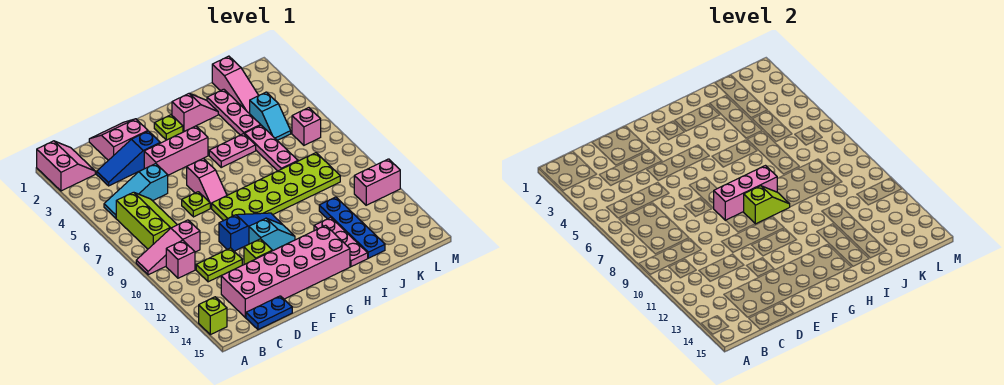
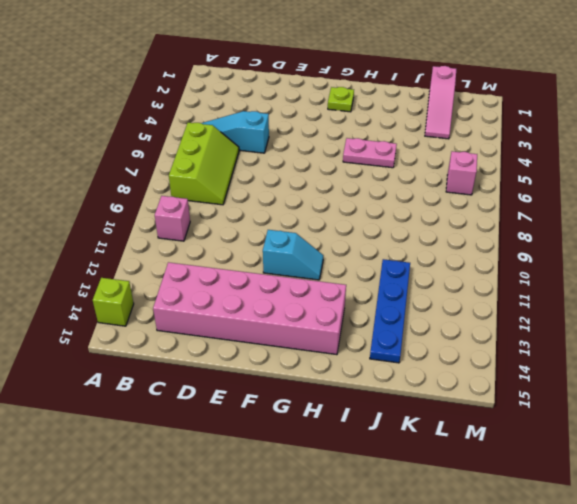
none -> pink slope A1:B2 level 1 top A
none -> pink slope A9:C9 level 1 top C
none -> blue slope C3:E3 level 1 top E
none -> lime plate C11:D11 level 1

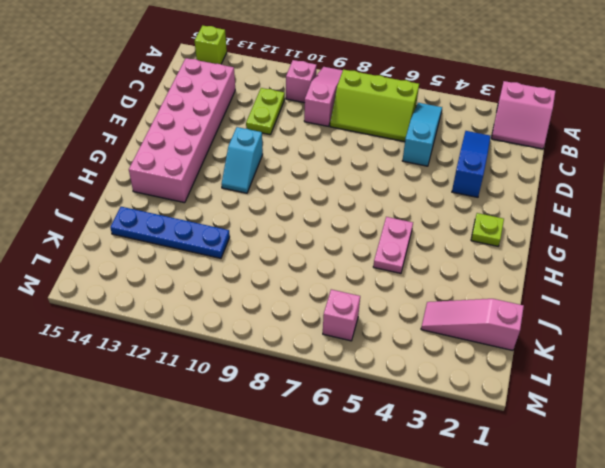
none -> blue plate C15:D15 level 1
none -> pink slope D1:E2 level 1 top 2
none -> pink brick E4:G4 level 1
none -> lime plate E7 level 1

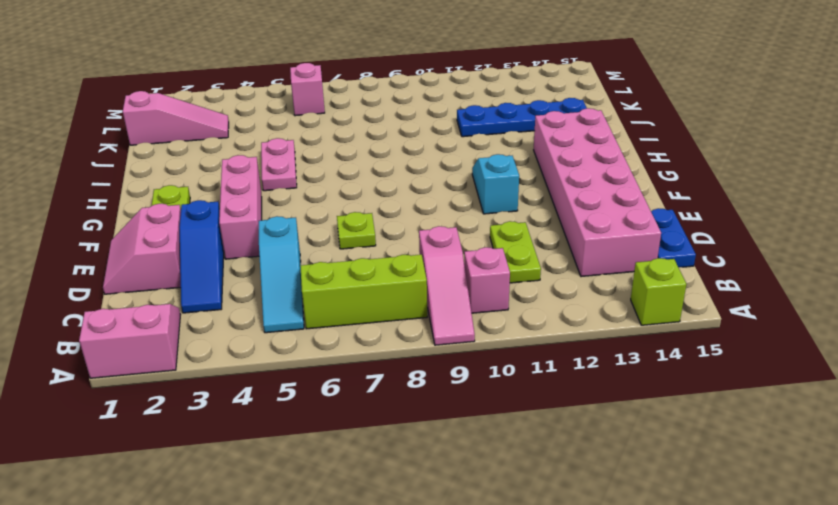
none -> blue slope E10:G10 level 1 top E
none -> lime brick E12 level 1
none -> pink slope F6:F7 level 1 top 6
none -> lime plate F8:K9 level 1

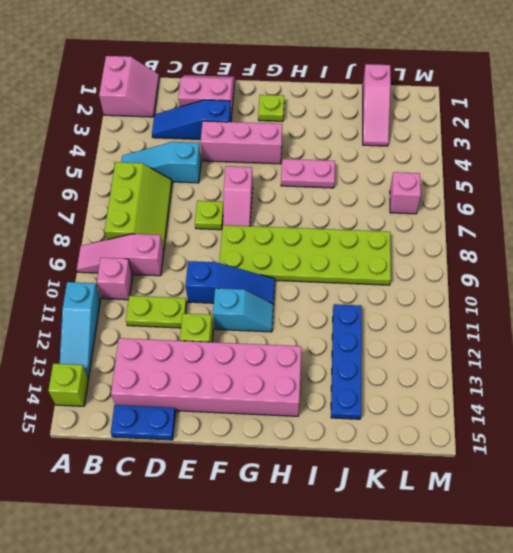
cyan slope A11:A13 level 1 top 11 -> none
none -> pink slope H2:I2 level 1 top H
none -> pink plate I12:I14 level 1
none -> pink plate J2:J4 level 1
none -> pink plate J5:J7 level 1

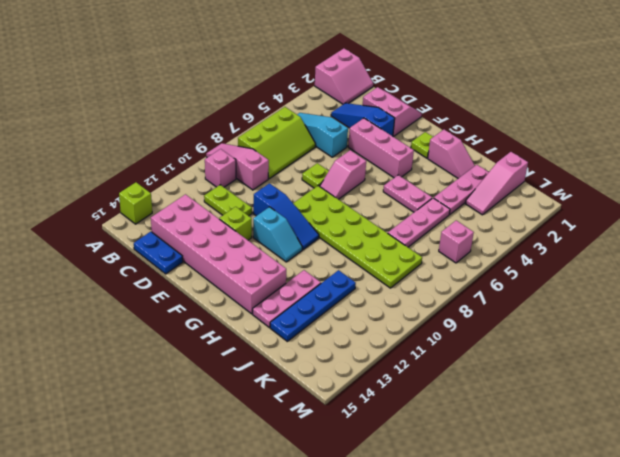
none -> cyan slope K4:K5 level 1 top 4
none -> pink brick L11:M11 level 1
none -> pink brick F8:H8 level 2
none -> lime slope G9:H9 level 2 top G

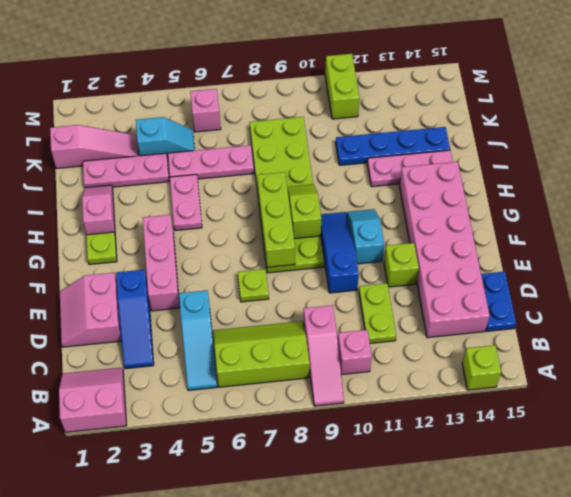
lime brick F8:H8 level 2 -> pink brick F8:H8 level 2
lime brick L11:M11 level 1 -> pink brick L11:M11 level 1
none -> pink slope F6:F7 level 1 top 6

